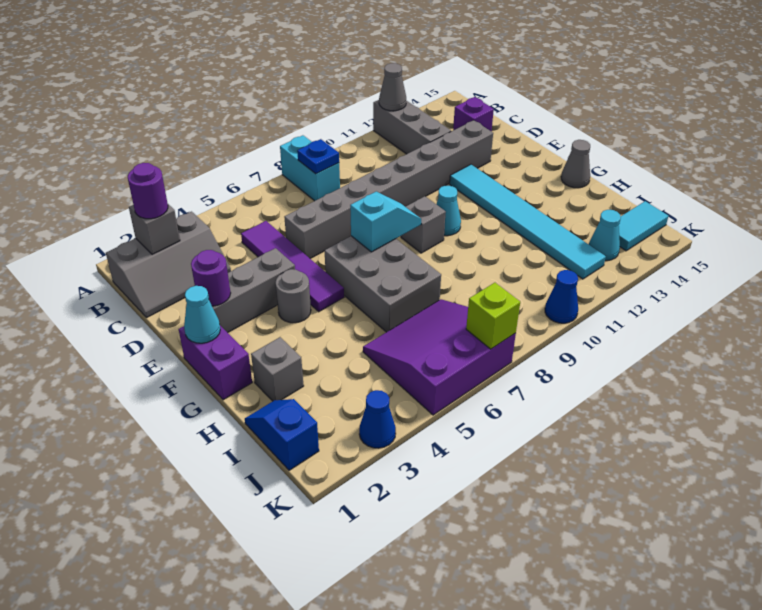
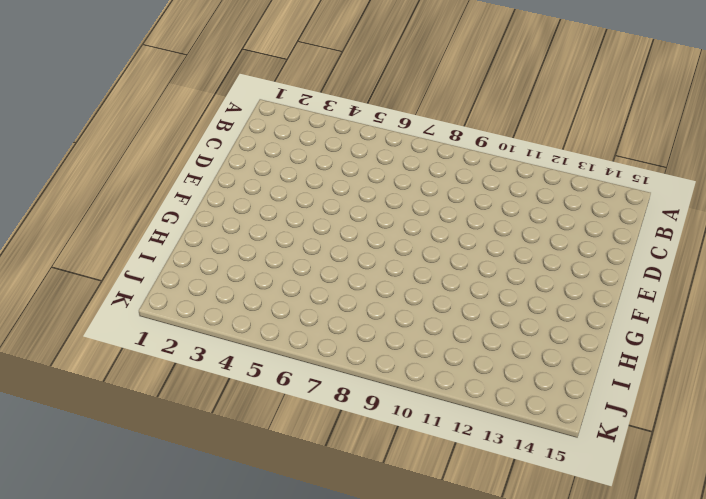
none -> cyan brick A8:B8 level 1
none -> grey brick A12:C12 level 1
none -> grey slope B1:C3 level 1 top B

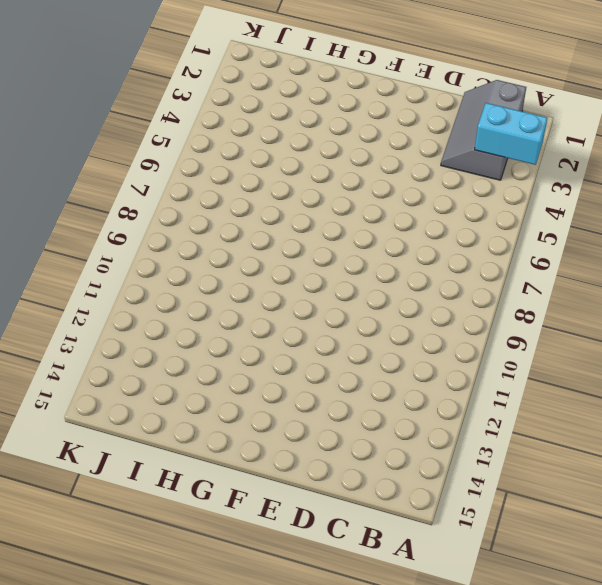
cyan brick A3:B3 level 2 -> cyan brick A8:B8 level 1
none -> grey brick A12:C12 level 1
none -> purple tile C5:F5 level 1
none -> purple brick C14 level 1

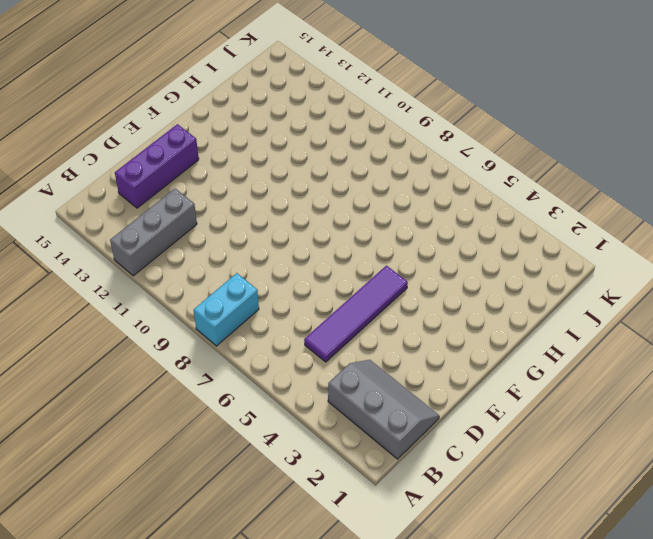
purple brick C14:E14 level 1 -> purple brick C14 level 1
none -> grey brick D6:D13 level 1
none -> grey brick E2:E4 level 1
none -> cyan tile E12:J12 level 1

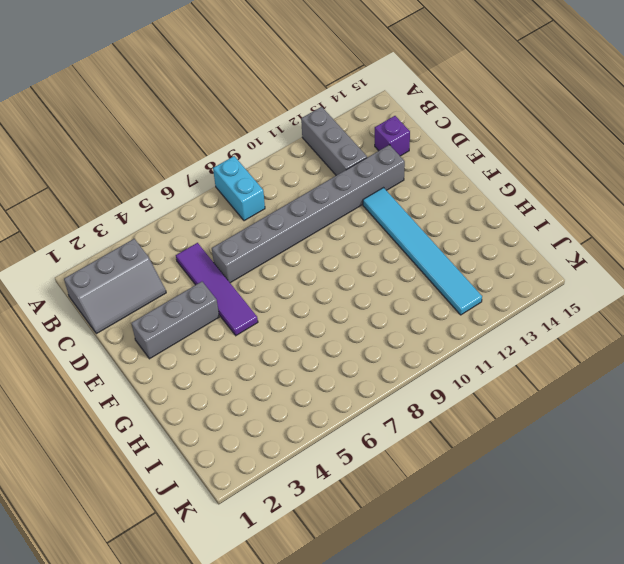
none -> purple brick F1:G1 level 1
none -> grey round brick F4 level 1
none -> grey brick F6:H7 level 1

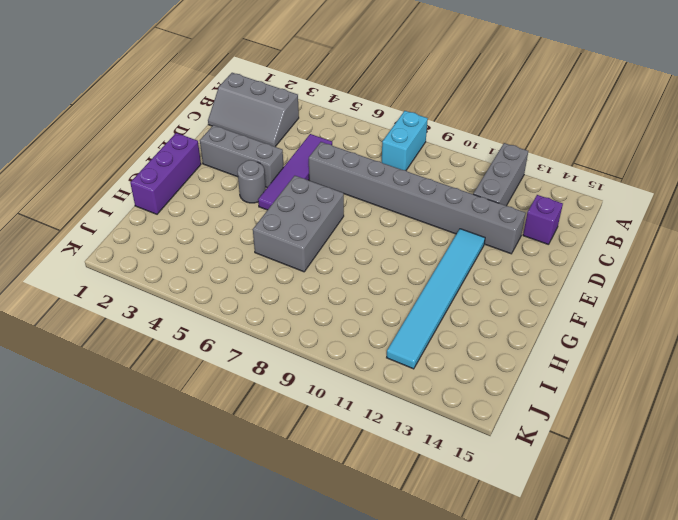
purple brick F1:H1 level 1 -> purple brick F1:G1 level 1
none -> grey brick F9 level 1
none -> cyan cone F10 level 1
none -> grey cone G15 level 1

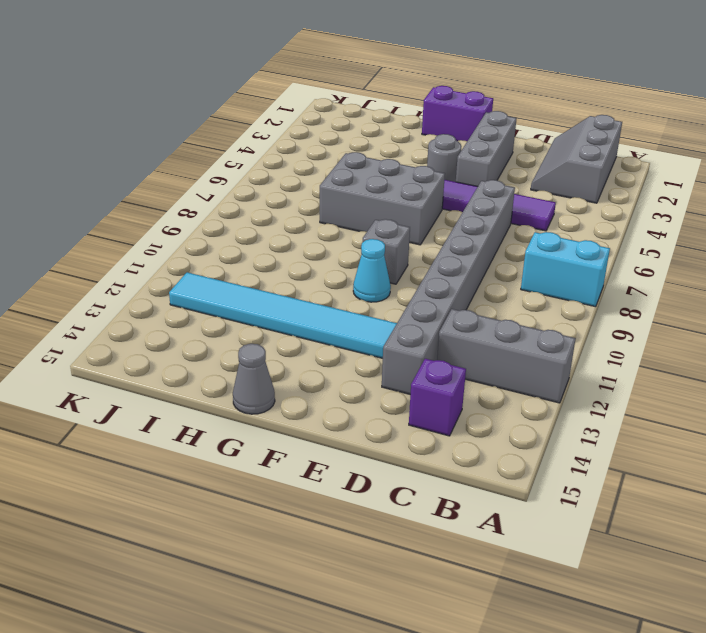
none -> grey brick H2 level 1
none -> blue slope I1:J1 level 1 top J
none -> purple slope I5:K7 level 1 top K

